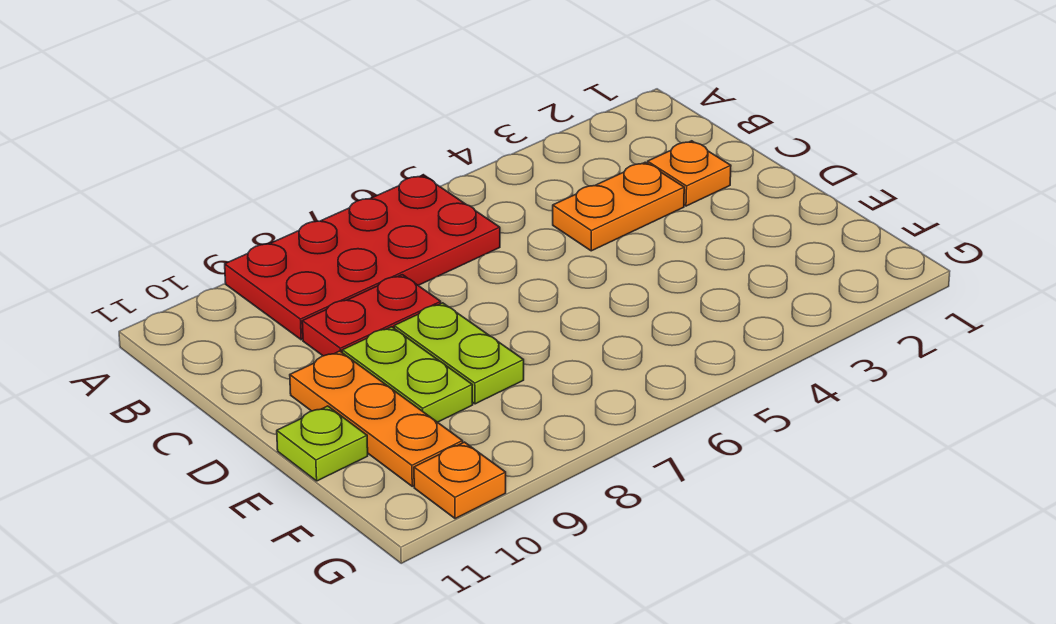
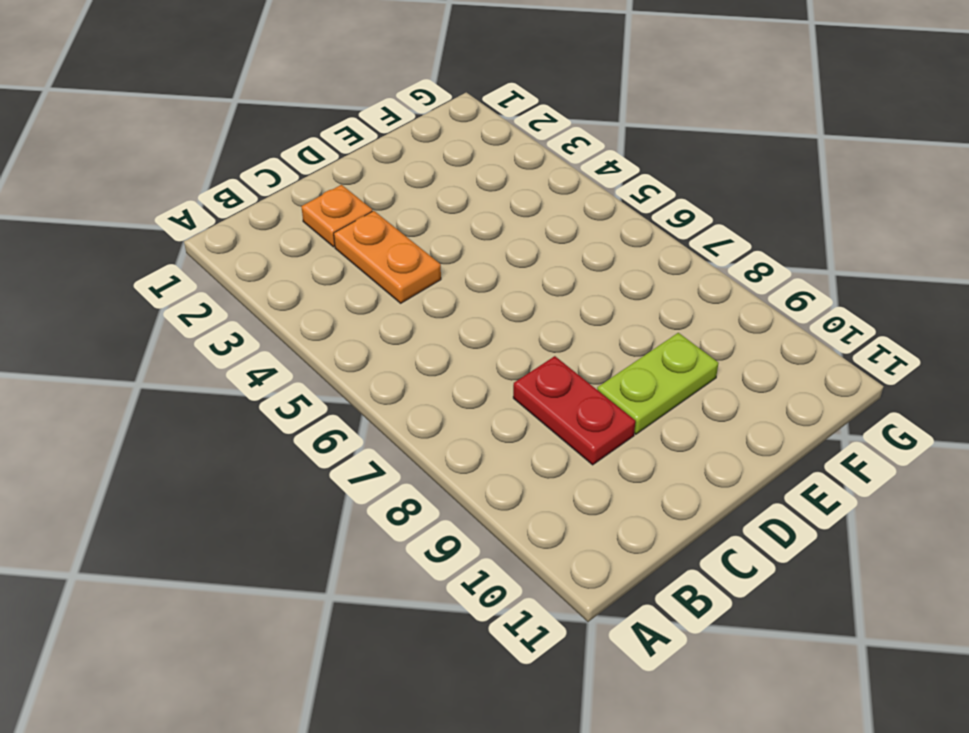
none -> red plate A6:B9 level 1
none -> lime plate D8:E8 level 1

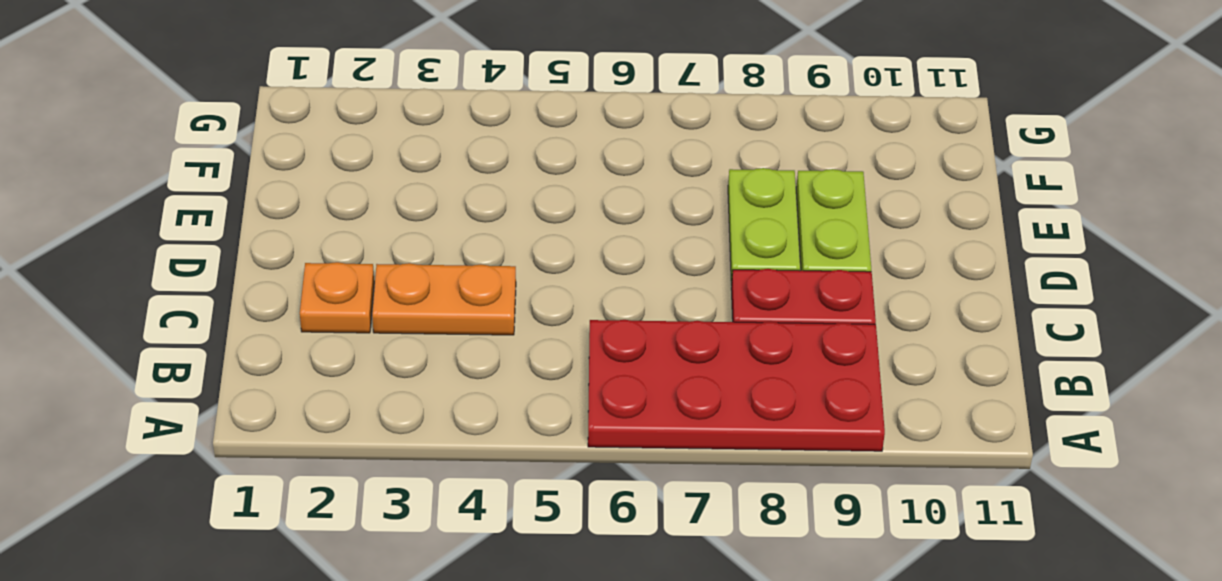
none -> orange plate D10:F10 level 1
none -> lime plate E11 level 1

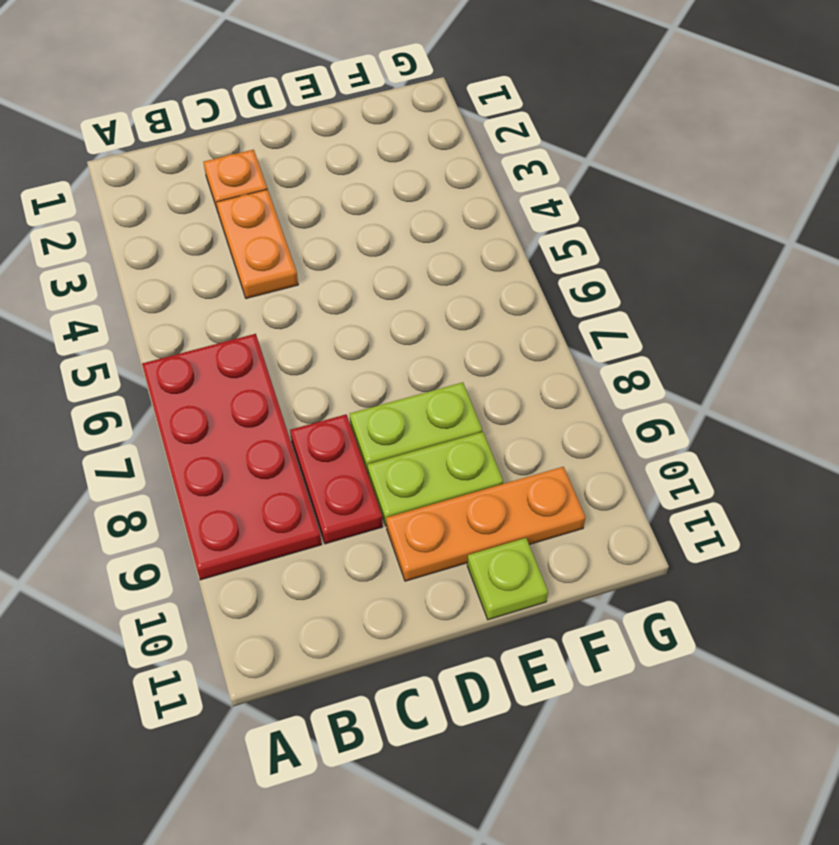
none -> orange plate G10 level 1

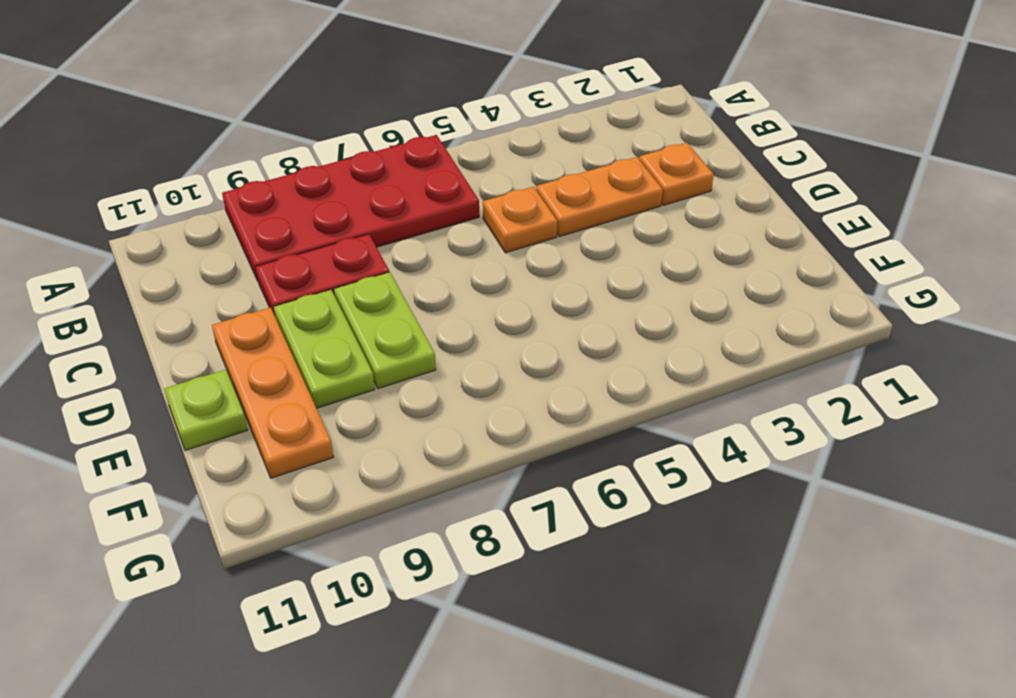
orange plate C5 level 1 -> orange plate G10 level 1

